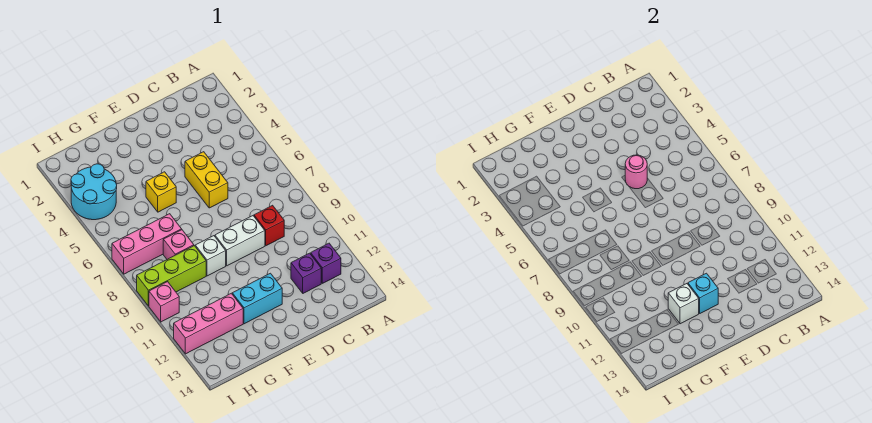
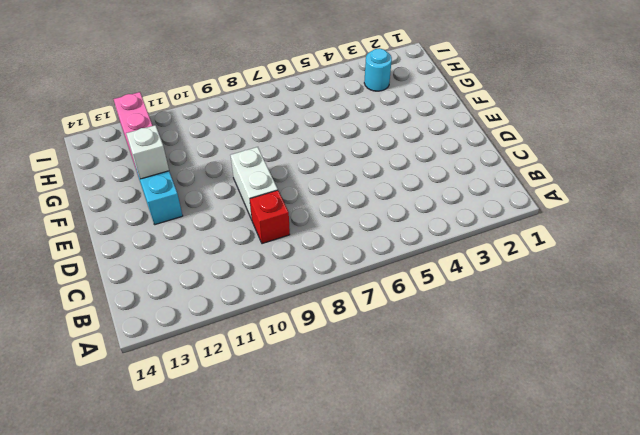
cyan round brick H3 level 1 -> cyan round brick H3:I4 level 1
none -> purple brick B12 level 1
none -> purple brick C12 level 1
none -> yellow brick D5:D6 level 1

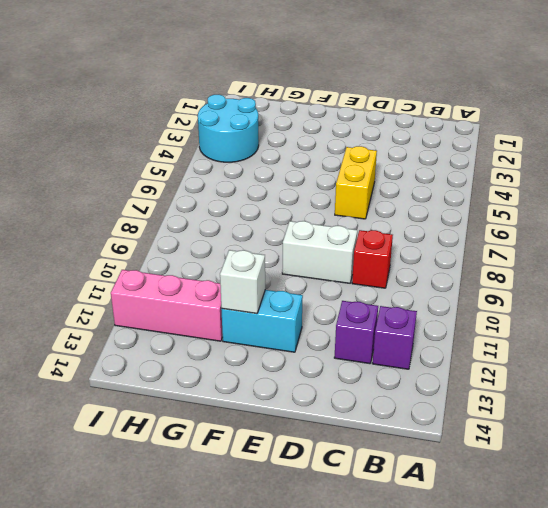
none -> yellow brick F5 level 1
none -> white brick F9 level 1
none -> pink brick G7:I7 level 1

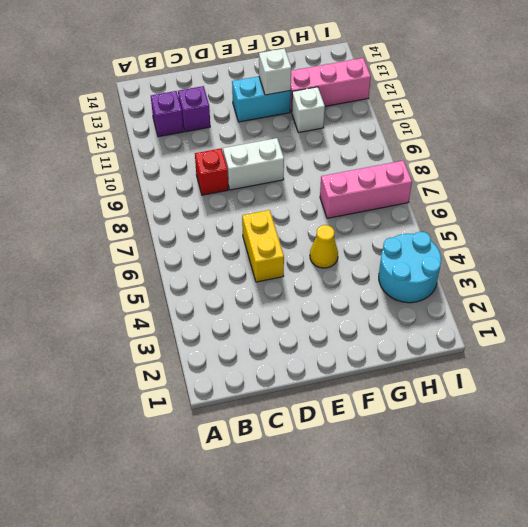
yellow cone F5 level 1 -> yellow brick F5 level 1
white brick G11 level 1 -> white brick F9 level 1
none -> pink brick G8 level 1
none -> lime brick G9:I9 level 1
none -> pink brick I10 level 1

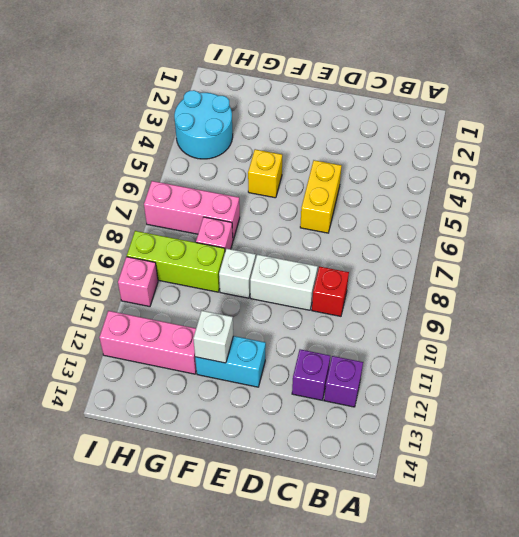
none -> pink round brick D5 level 2
none -> cyan brick E12 level 2

